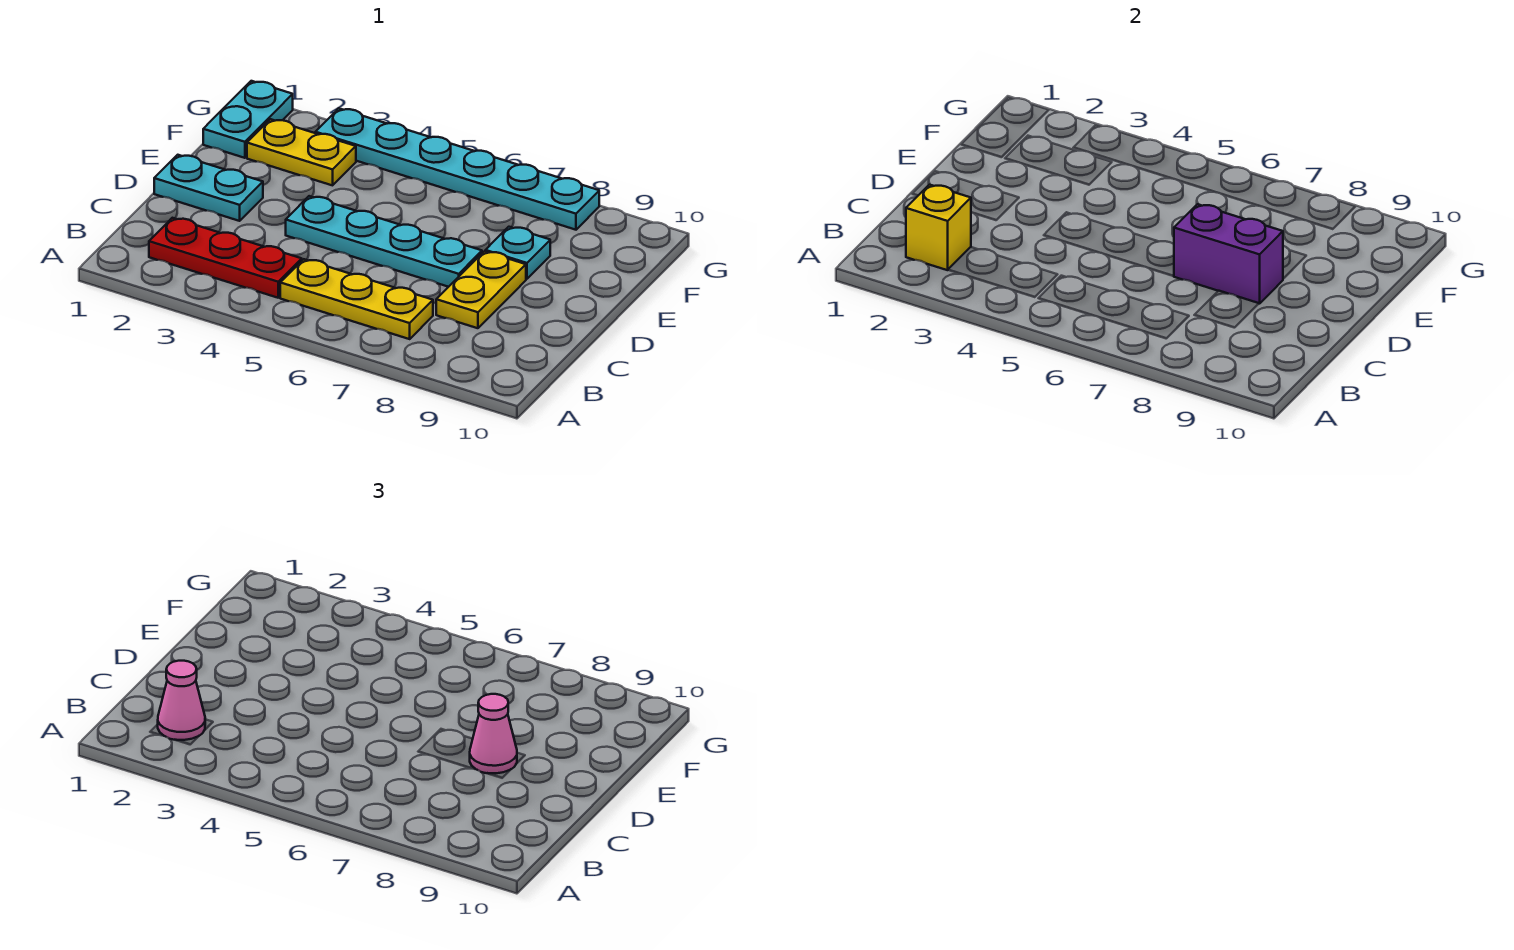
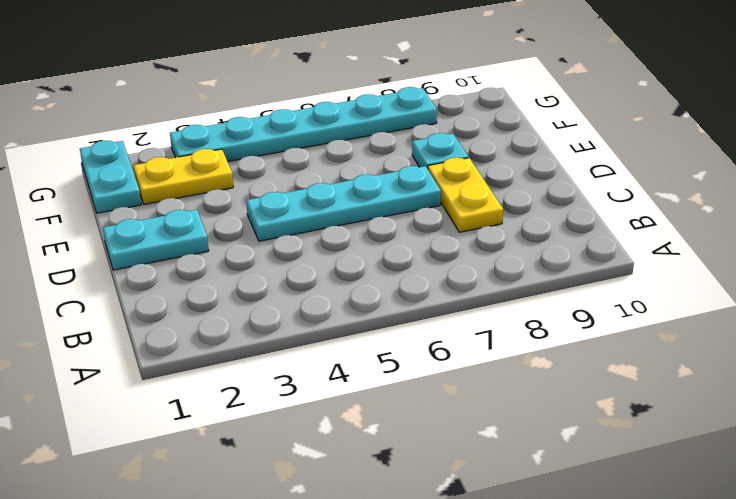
none -> red plate B2:B4 level 1
none -> yellow plate B5:B7 level 1
none -> yellow brick B2 level 2

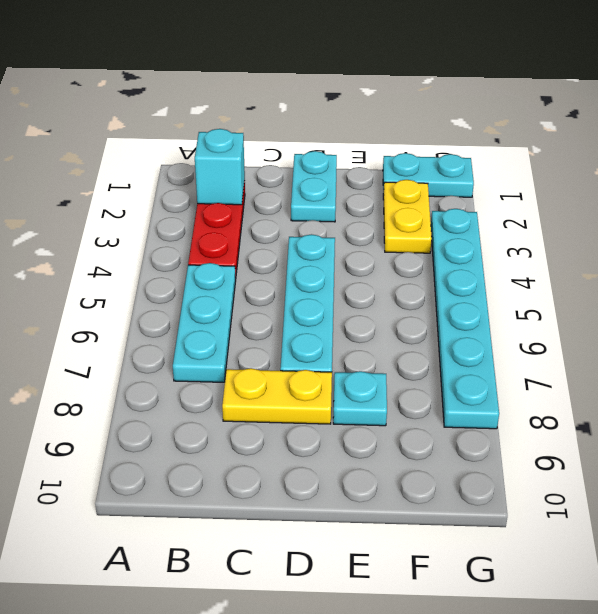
cyan brick B2 level 2 -> yellow brick B2 level 2
cyan plate B5:B7 level 1 -> yellow plate B5:B7 level 1
none -> purple brick D7:D8 level 2
none -> pink cone B2 level 3
none -> pink cone D8 level 3

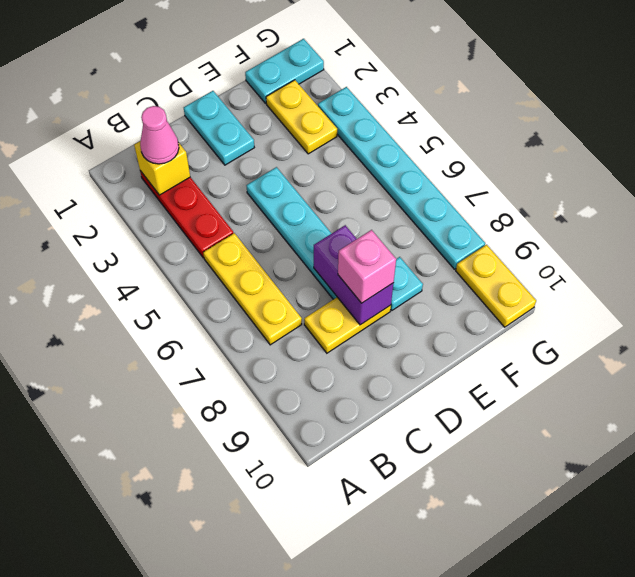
pink brick D8 level 3 -> pink cone D8 level 3
yellow plate G9:G10 level 1 -> none

